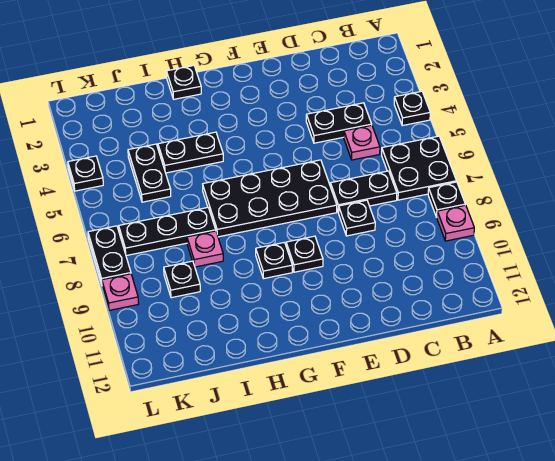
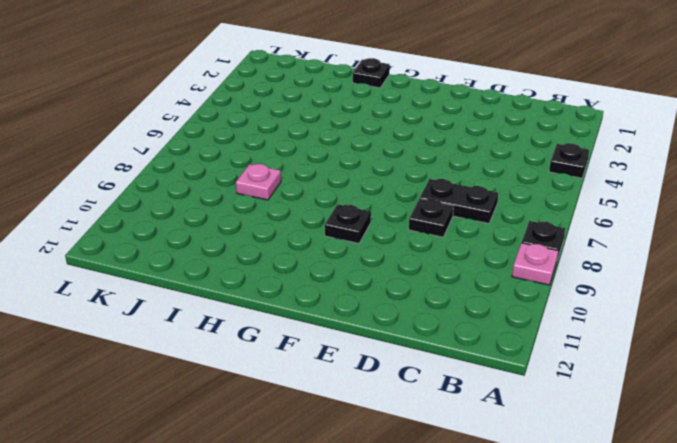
none -> black plate A6:B7 level 1
none -> black plate C4:D4 level 1
none -> pink plate C5 level 1

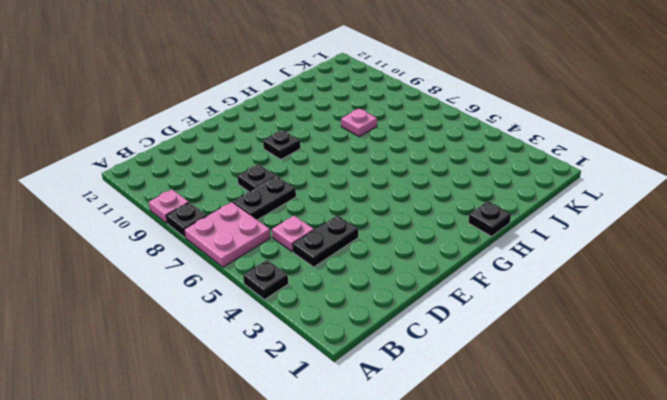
pink plate A6:B7 level 1 -> black plate A6:B7 level 1
none -> black plate E6:H7 level 1
none -> black plate G9 level 1
none -> black plate H4:I4 level 1

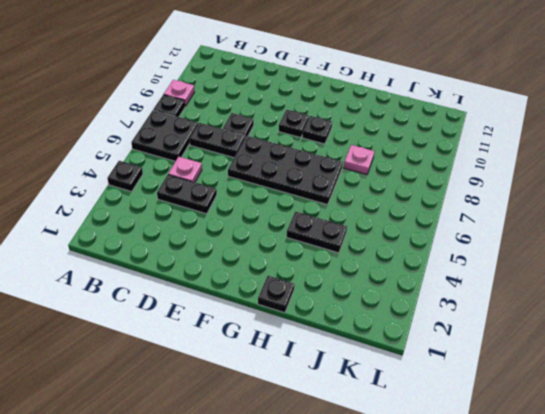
none -> black plate I7:K7 level 1
none -> black plate J4:J5 level 1
none -> black plate J9 level 1

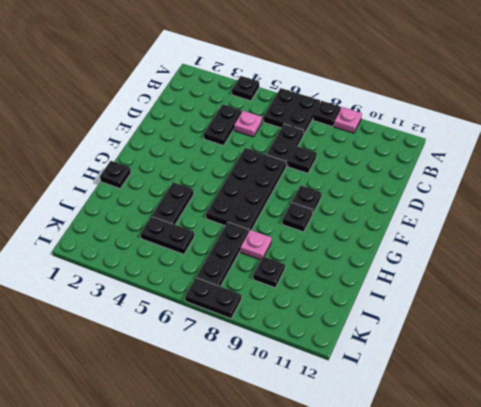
none -> black plate L4 level 1
none -> pink plate L9 level 1

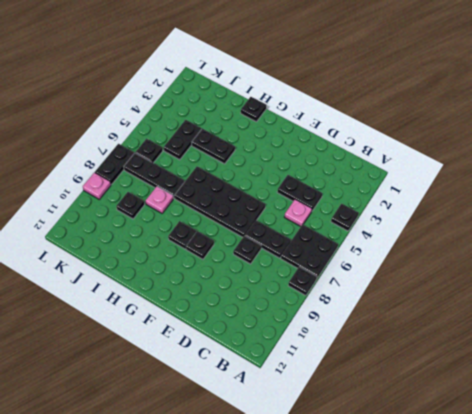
black plate K6 level 1 -> black plate L4 level 1
none -> pink plate A9 level 1

